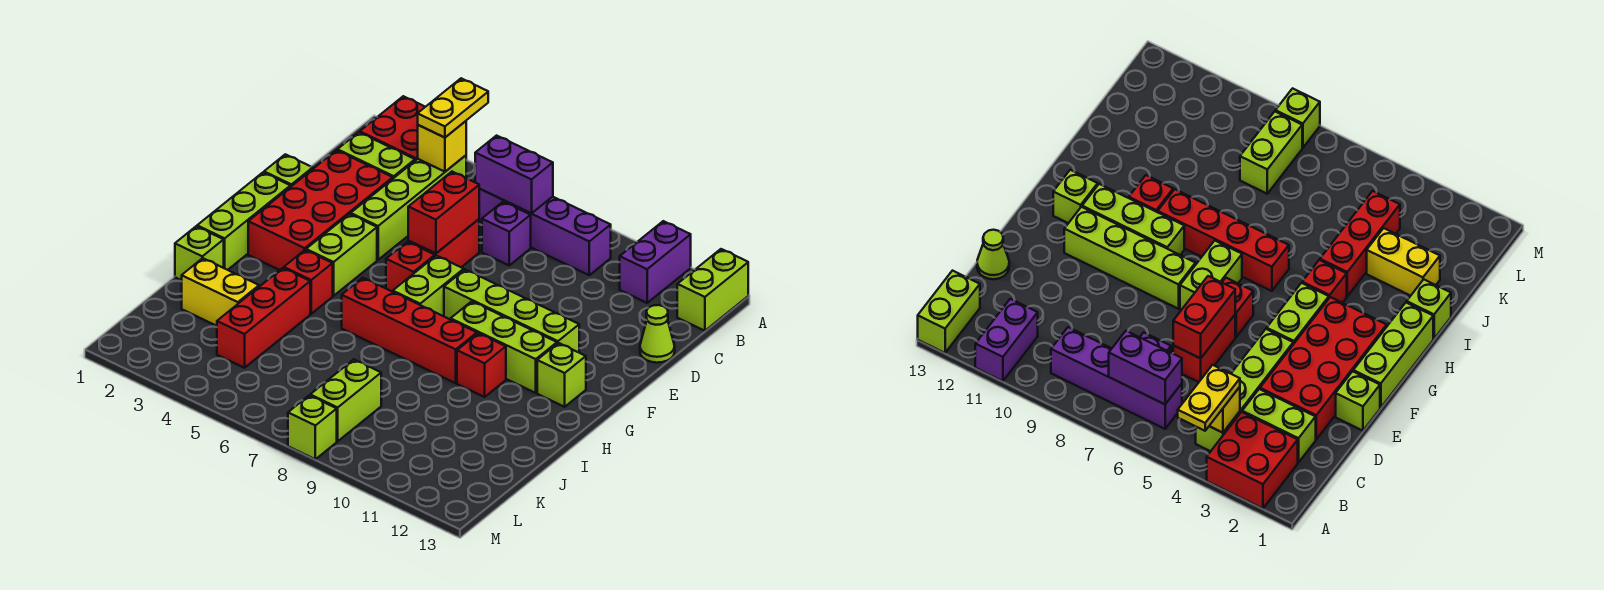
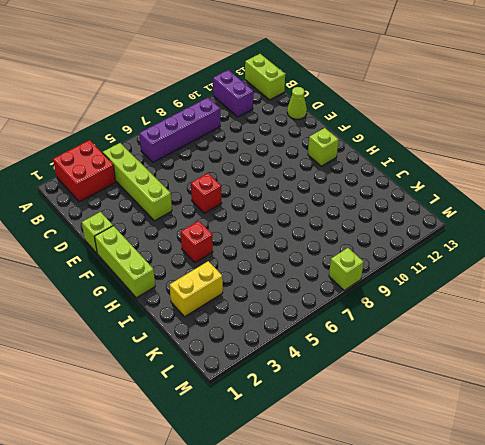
none -> lime brick C2:C3 level 1
none -> purple brick C7 level 1
none -> red brick D2:G3 level 1
none -> red brick D6:E6 level 1

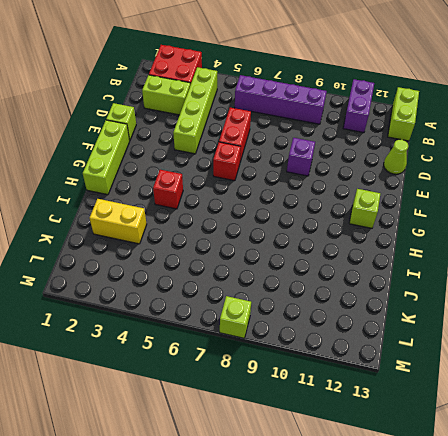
purple brick E9 level 1 -> purple brick C7 level 1
none -> red brick D2:G3 level 1
none -> lime brick F4:G4 level 1
none -> lime brick F7:G7 level 1
none -> lime brick F8:F11 level 1

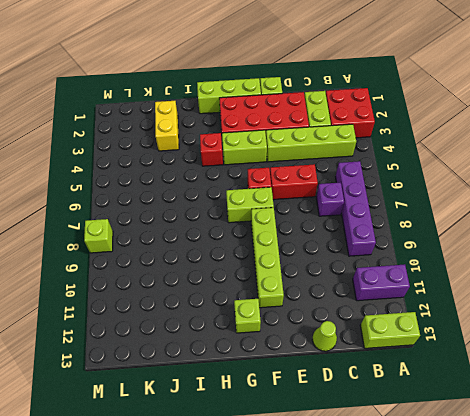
none -> lime brick G9:G11 level 1
none -> red brick H6:H9 level 1
none -> red brick H10 level 1
none -> lime brick I1 level 1

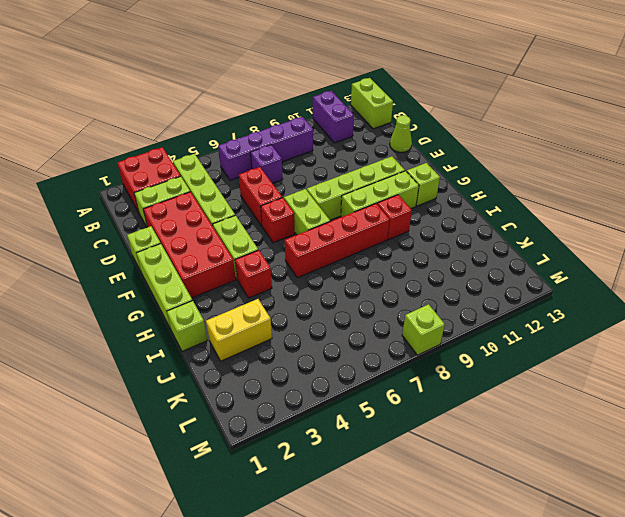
none -> red brick I4:K4 level 1
none -> lime brick K8:L8 level 1
none -> yellow brick B4 level 2
none -> purple brick B6:B7 level 2

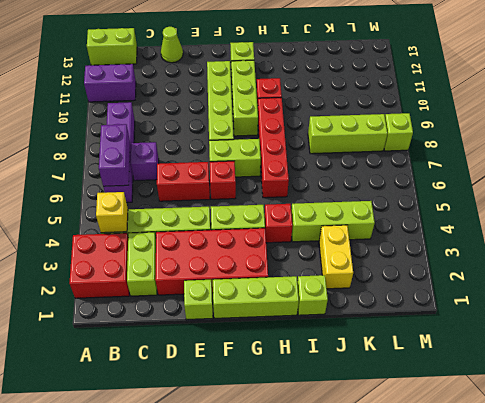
lime brick I4:K4 level 1 -> red brick I4:K4 level 1
lime brick J8:L8 level 1 -> lime brick K8:L8 level 1
none -> red brick D6:E6 level 2
none -> yellow plate A4:B4 level 3

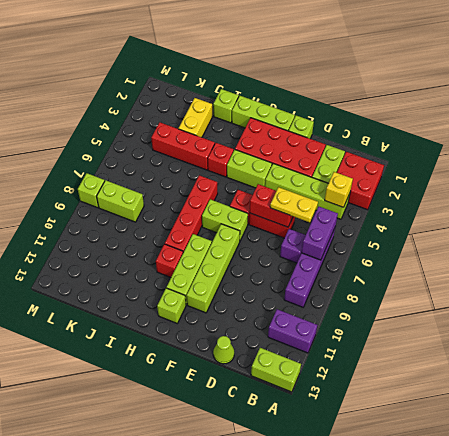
yellow plate C6:D6 level 3 -> yellow plate A4:B4 level 3

